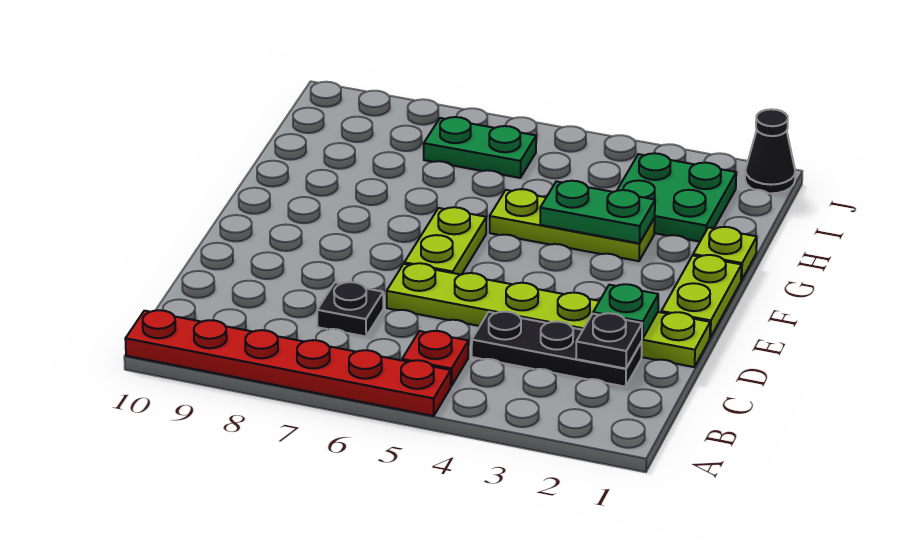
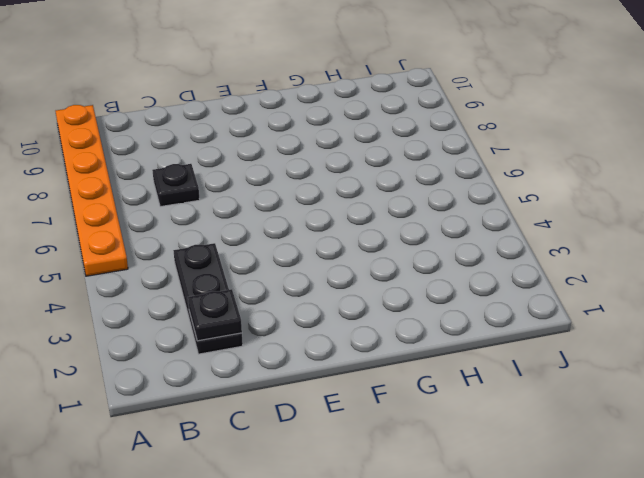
orange plate A5:A10 level 1 -> red plate A5:A10 level 1
none -> red plate B5 level 1
none -> lime plate D1:D6 level 1
none -> lime plate E1:F1 level 1

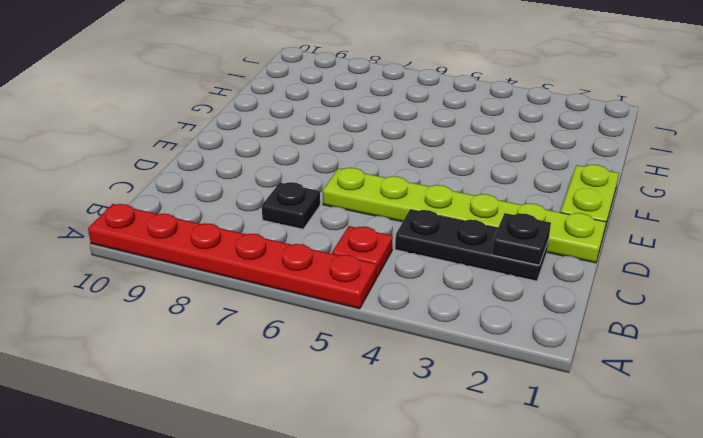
none -> lime plate E6:F6 level 1
none -> lime plate G1 level 1
none -> lime plate G3:G5 level 1

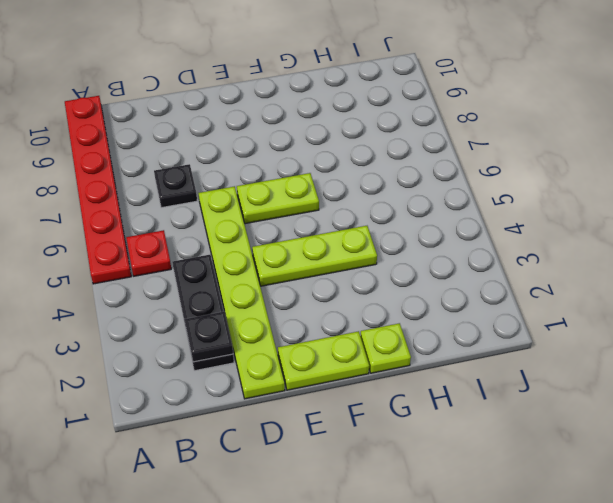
lime plate E4:G4 level 1 -> lime plate G3:G5 level 1
none -> green plate H2:I3 level 1
none -> green plate I6:I7 level 1
none -> black cone J1 level 1

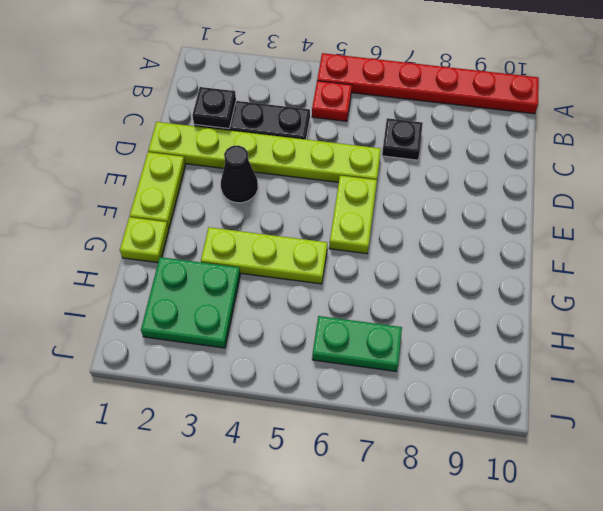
black cone E3 level 1 -> black cone J1 level 1
none -> green plate D2 level 2
none -> green plate G3:G4 level 2

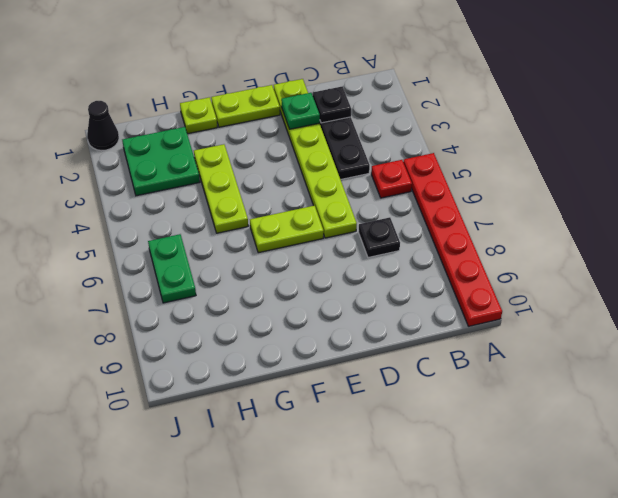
none -> green plate G3:G4 level 2

